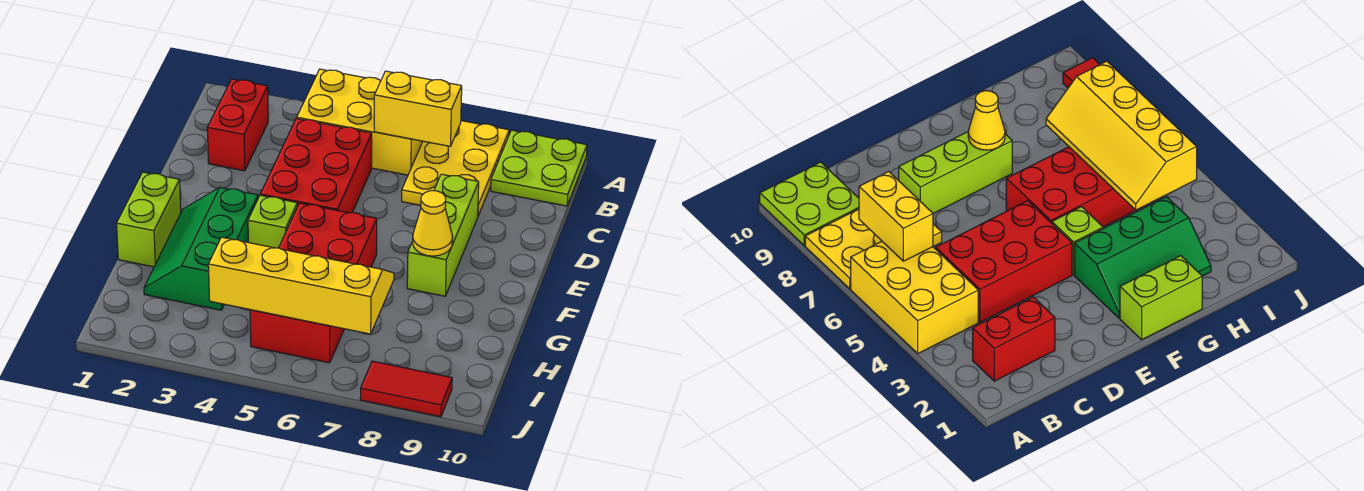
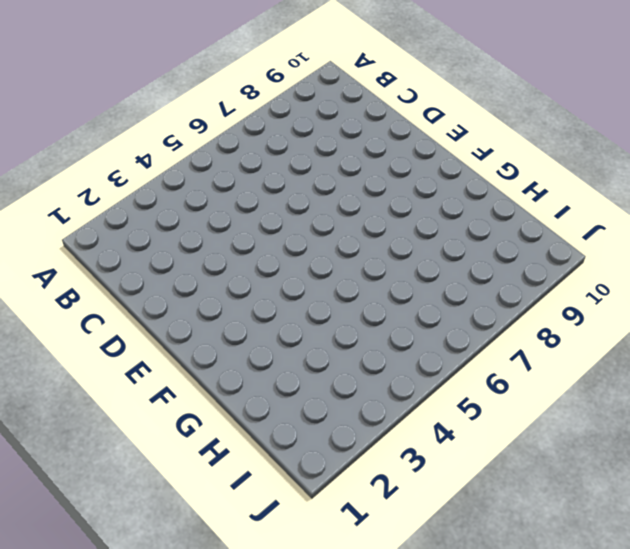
none -> yellow brick A4:B6 level 1
none -> yellow plate A7:C8 level 1
none -> lime plate A9:B10 level 1

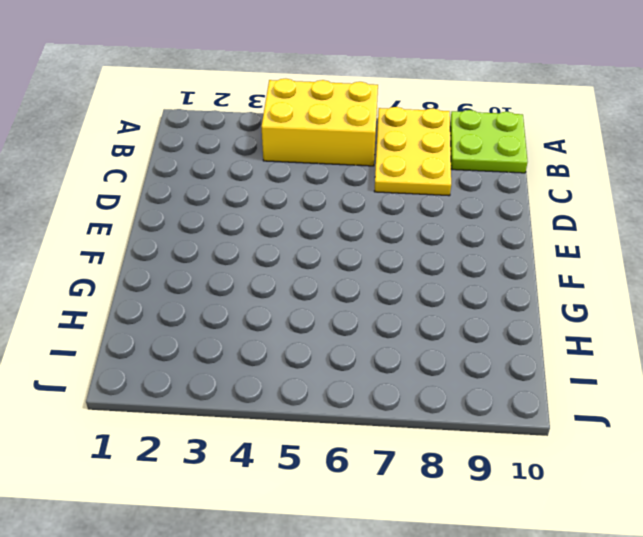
none -> red brick B2:C2 level 1
none -> red brick C4:E5 level 1
none -> lime brick D8:F8 level 1

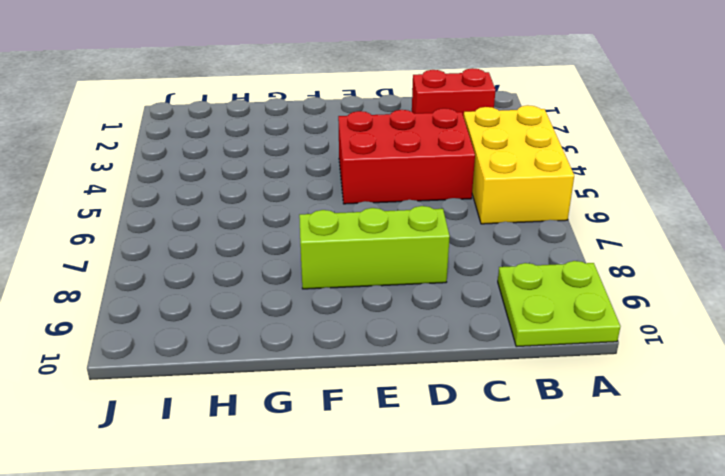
none -> yellow plate A7:C8 level 1
none -> lime brick F1:G1 level 1
none -> green slope F2:H3 level 1 top 3

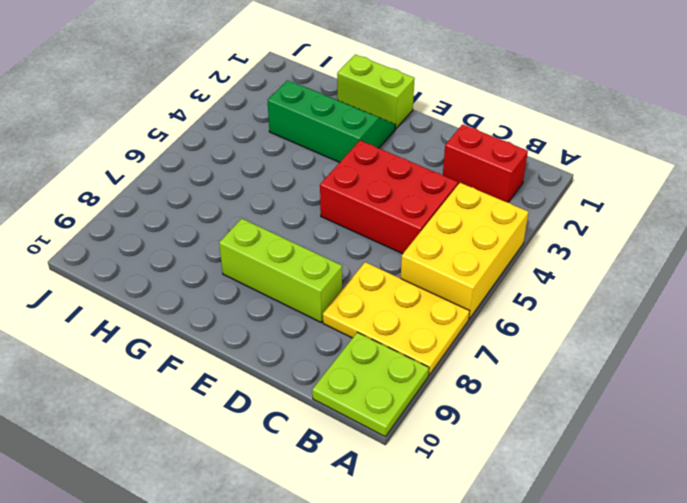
none -> lime brick F4 level 1
none -> red brick F5:I6 level 1
none -> red tile J8:J9 level 1

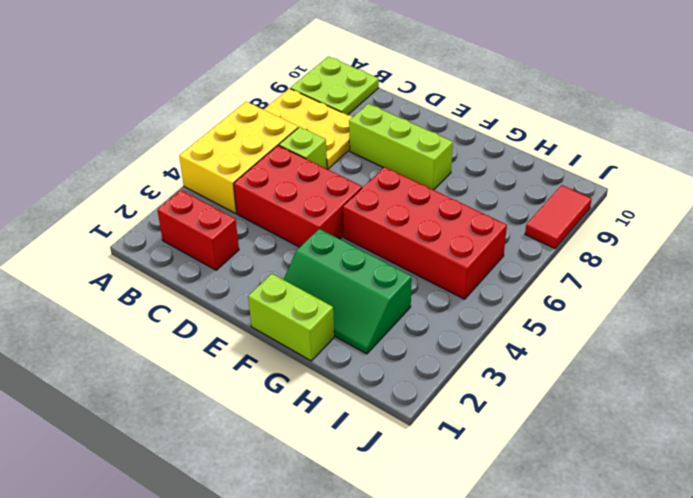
lime brick C6 level 1 -> lime brick F4 level 1
none -> yellow brick B6:B7 level 2
none -> yellow cone F8 level 2
none -> yellow slope H4:I7 level 2 top I

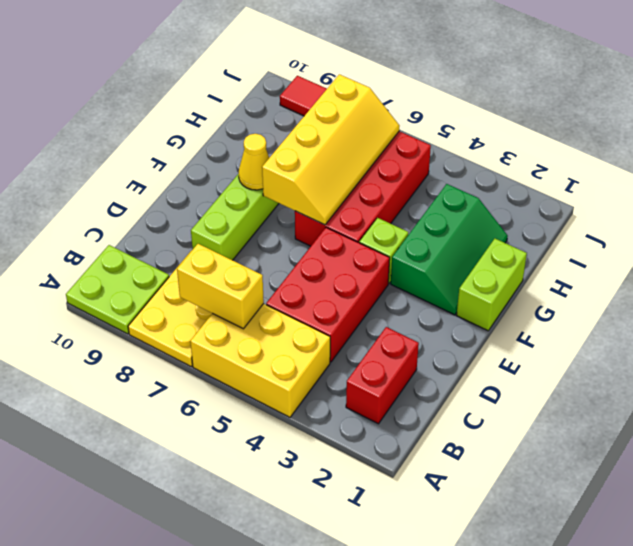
yellow slope F6:I7 level 2 top 7 -> yellow slope H4:I7 level 2 top I

